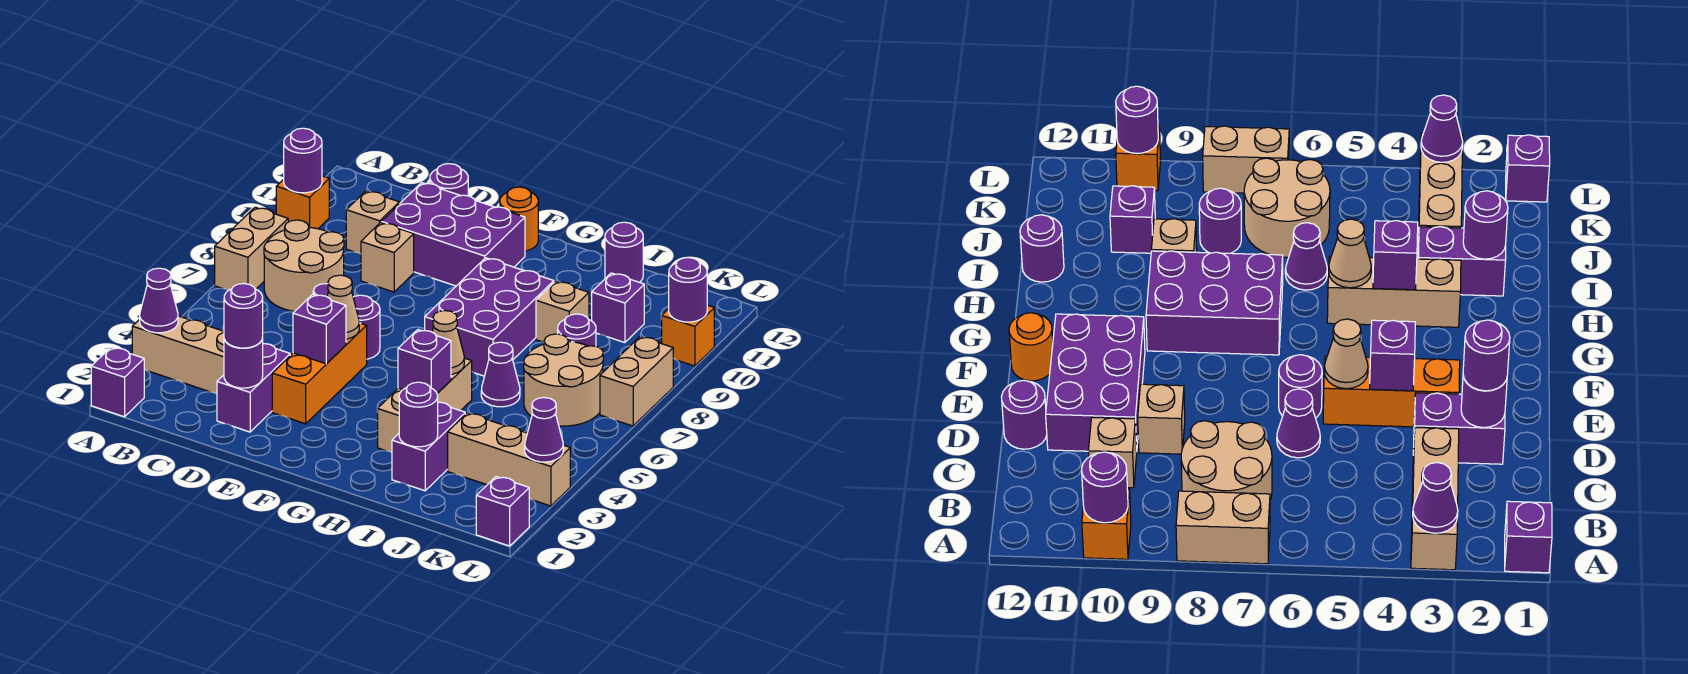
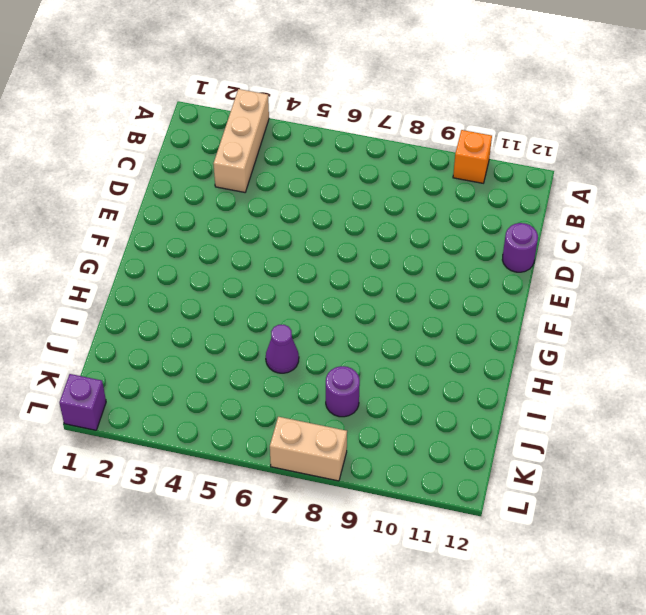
none -> purple brick A1 level 1
none -> tan brick A7:A8 level 1
none -> tan round brick B7:C8 level 1
none -> tan brick C10 level 1

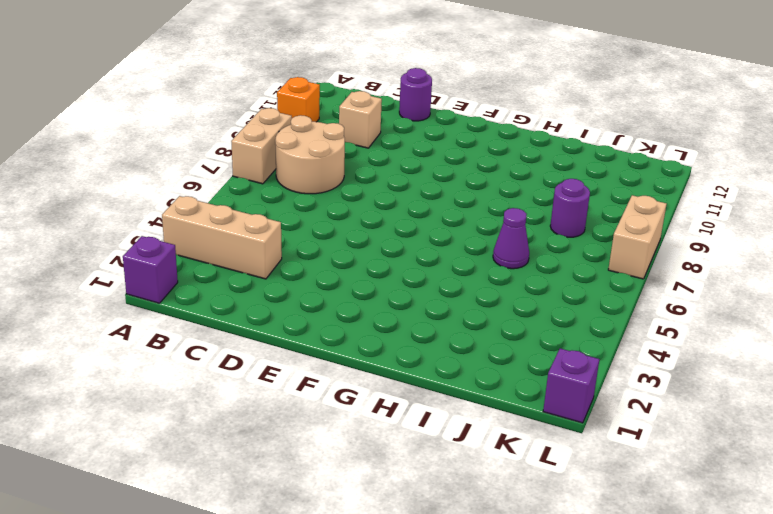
none -> purple brick D2:D3 level 1
none -> purple cone D6 level 1
none -> tan brick D9 level 1
none -> purple brick D10:F11 level 1

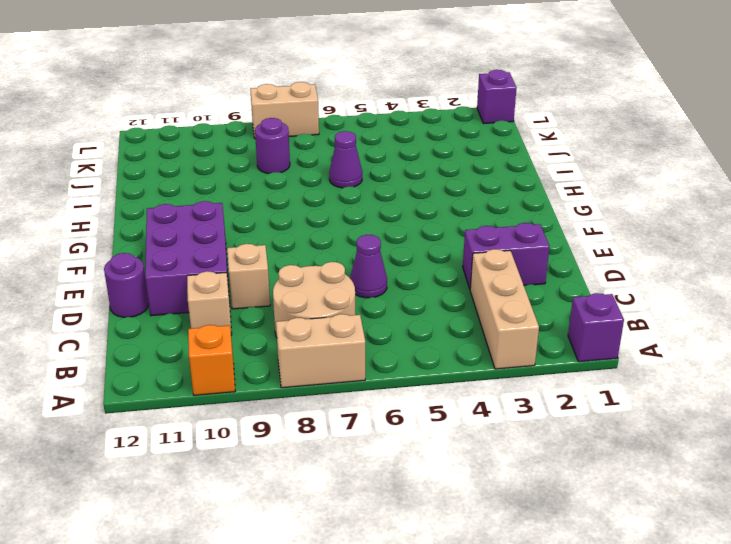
none -> orange brick E3:E5 level 1
none -> purple round brick E6 level 1
none -> orange round brick F12 level 1
none -> purple brick G7:H9 level 1

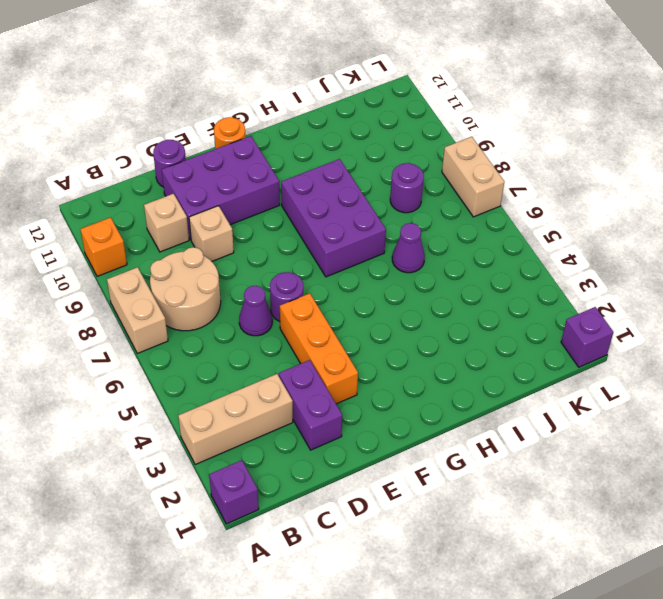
none -> tan brick H3:H5 level 1
none -> purple brick I2:I3 level 1
none -> tan brick I9 level 1
none -> purple round brick I12 level 1

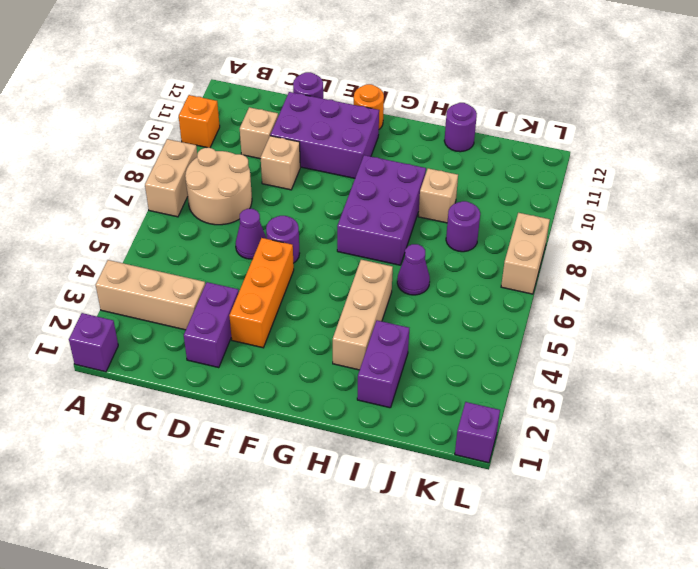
none -> tan brick J3:L3 level 1
none -> tan round brick J6:K7 level 1
none -> purple brick J10 level 1
none -> orange brick L10 level 1

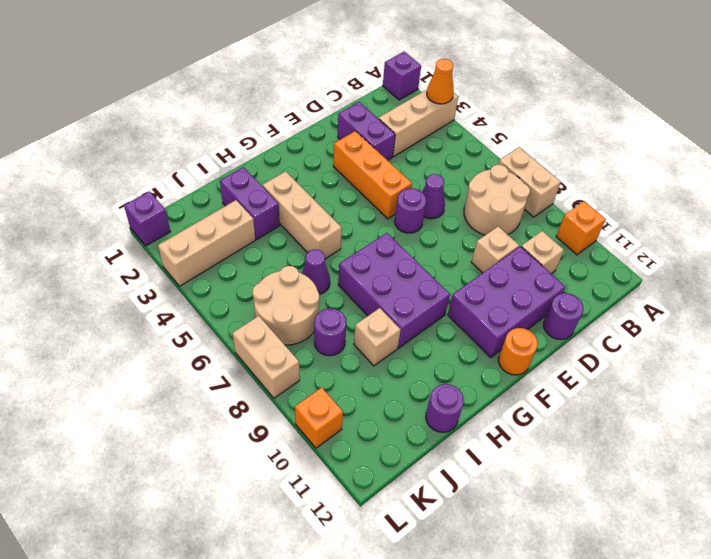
orange cone A3 level 2 -> purple cone A3 level 2
none -> purple brick J10 level 1
none -> purple round brick A10 level 2
none -> purple round brick D2 level 2
none -> purple brick E4 level 2

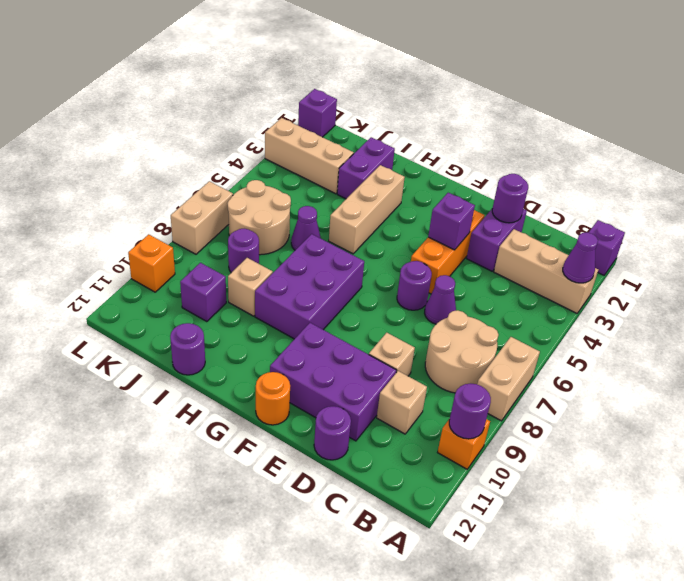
none -> tan cone E5 level 2
none -> purple brick H4 level 2
none -> tan cone H5 level 2
none -> purple round brick I2 level 2

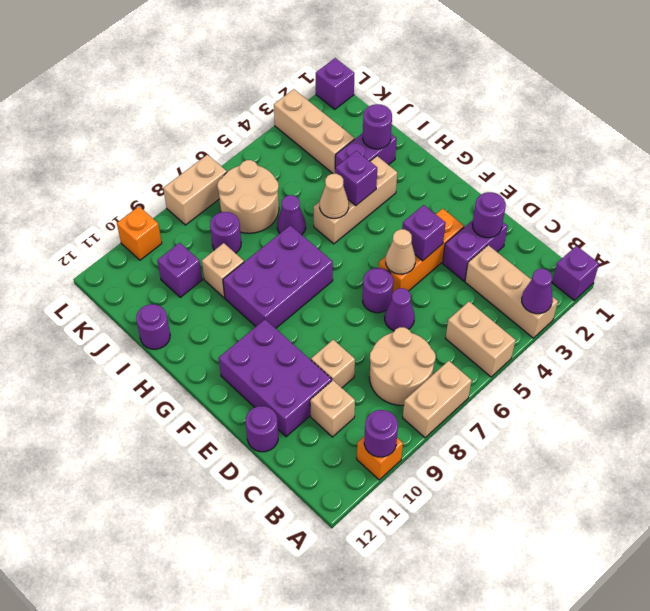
tan brick A5:B5 level 1 -> none
none -> orange round brick F12 level 1
none -> purple cone L3 level 2
none -> purple round brick L10 level 2
none -> purple round brick D2 level 3

